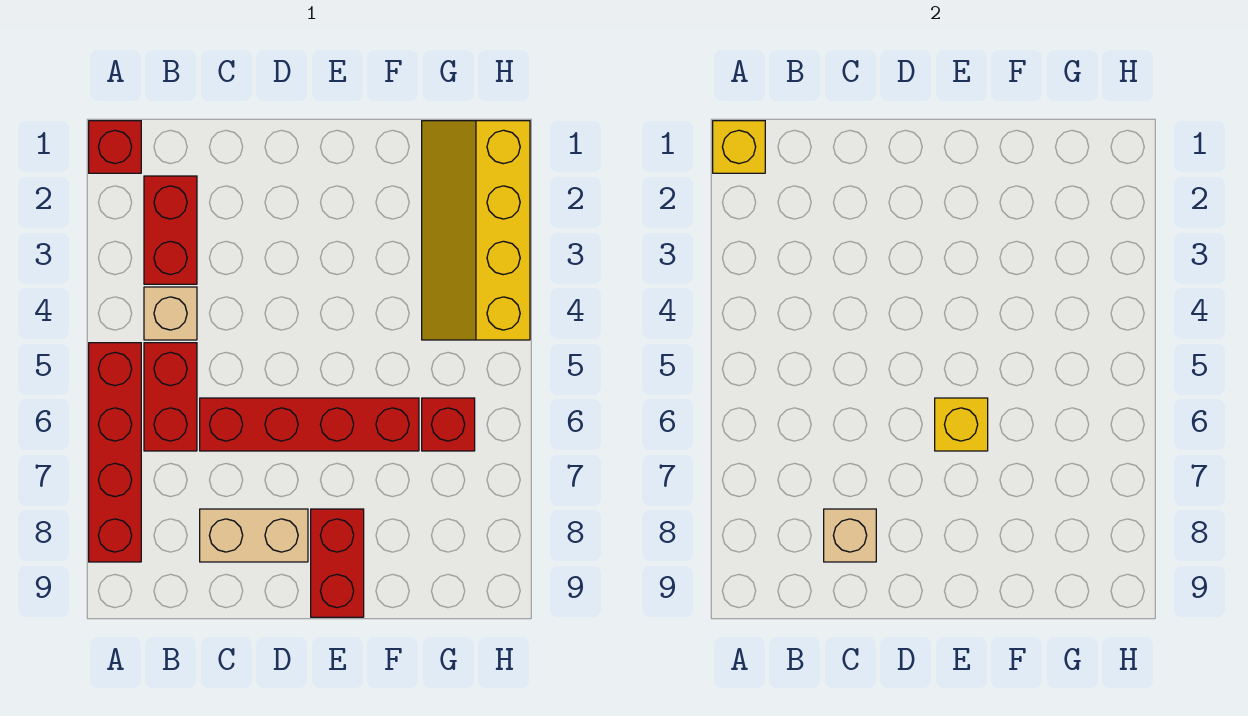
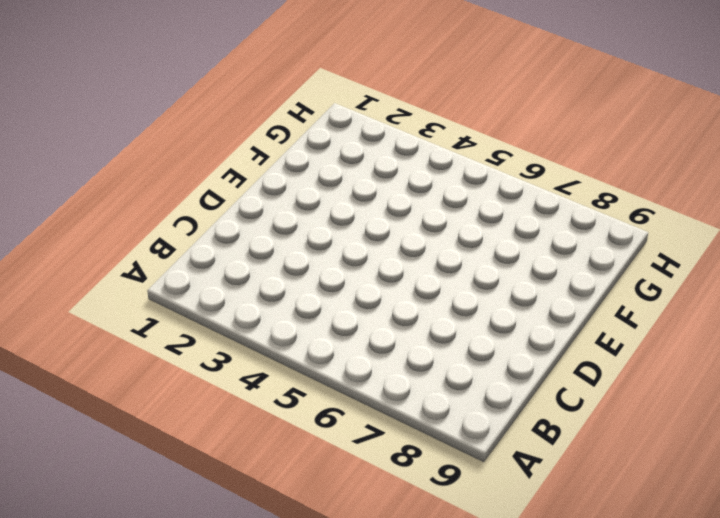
none -> red brick A1 level 1
none -> red brick A5:A8 level 1
none -> red brick B2:B3 level 1

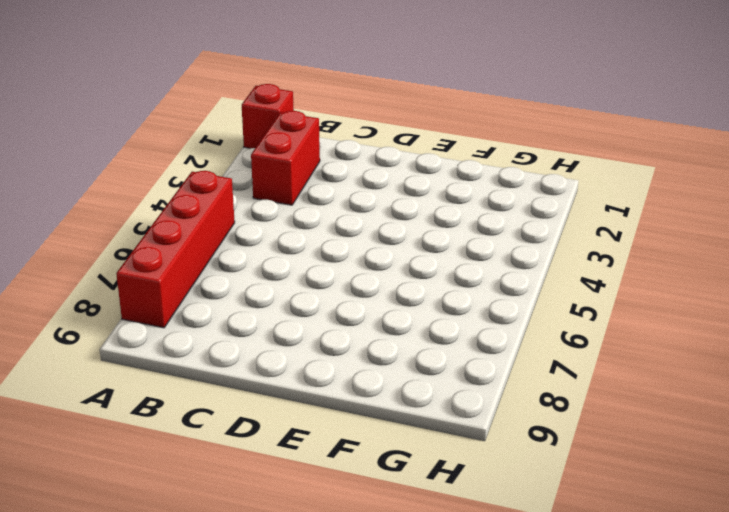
none -> tan brick B4 level 1
none -> red brick B5:B6 level 1
none -> red brick C6:F6 level 1

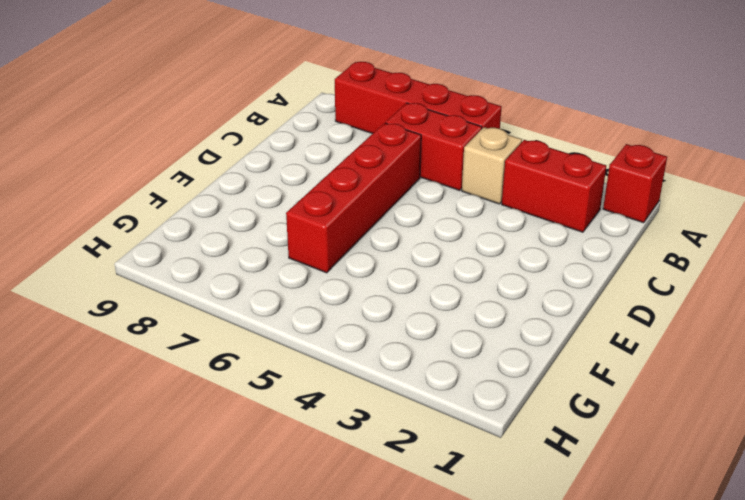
none -> tan brick C8:D8 level 1
none -> red brick E8:E9 level 1
none -> yellow slope G1:H4 level 1 top H

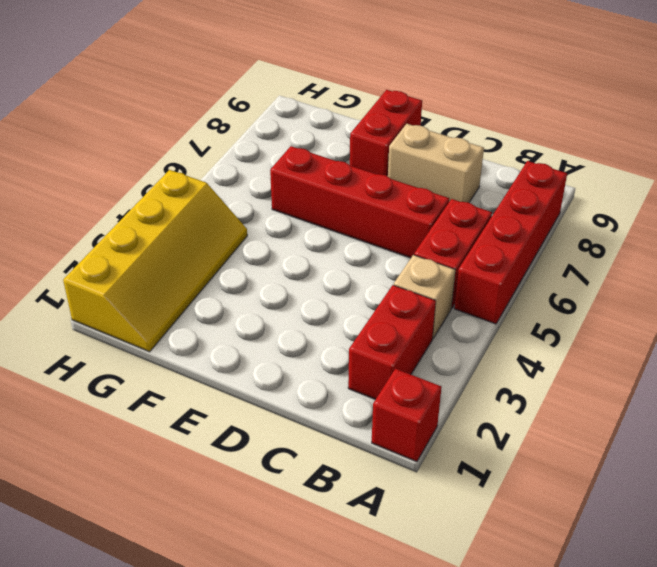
none -> red brick G6 level 1
none -> yellow brick A1 level 2
none -> tan brick C8 level 2

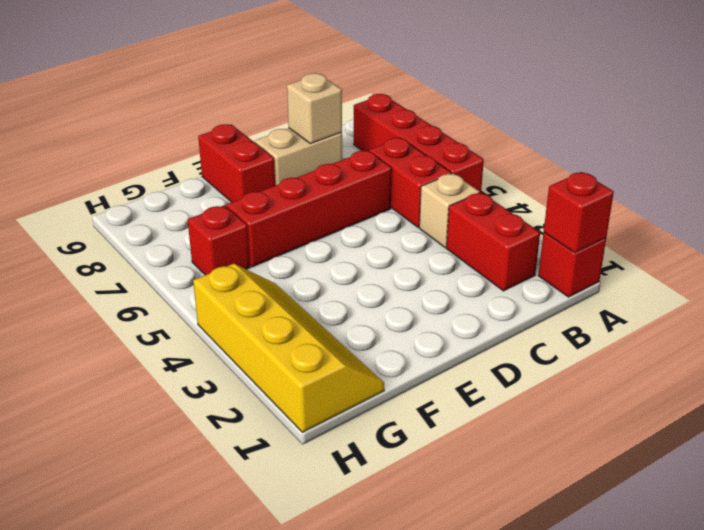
red brick A1 level 2 -> yellow brick A1 level 2
none -> yellow brick E6 level 2

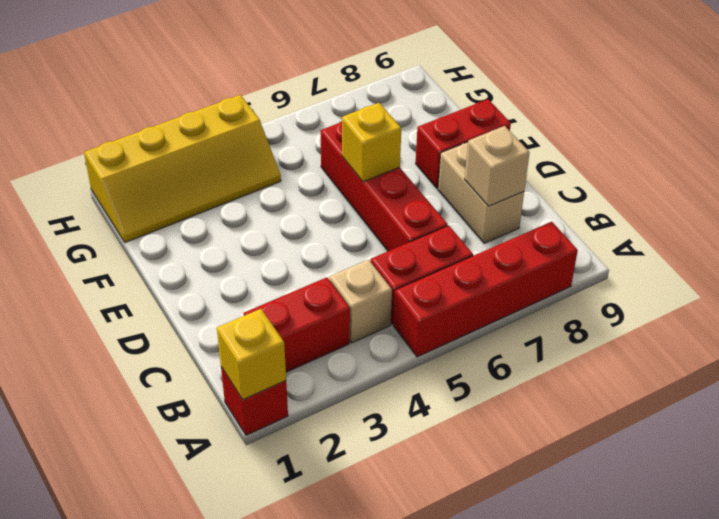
none -> red brick G6 level 1

